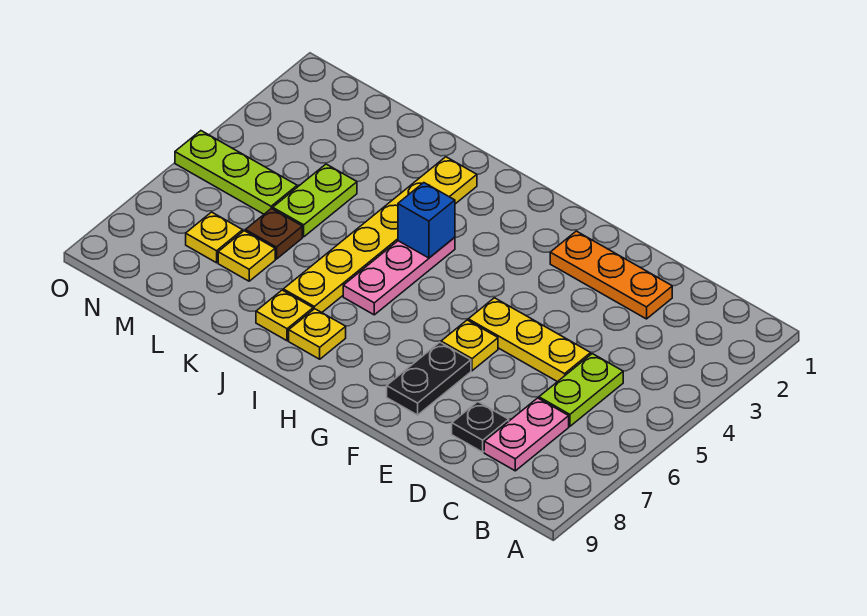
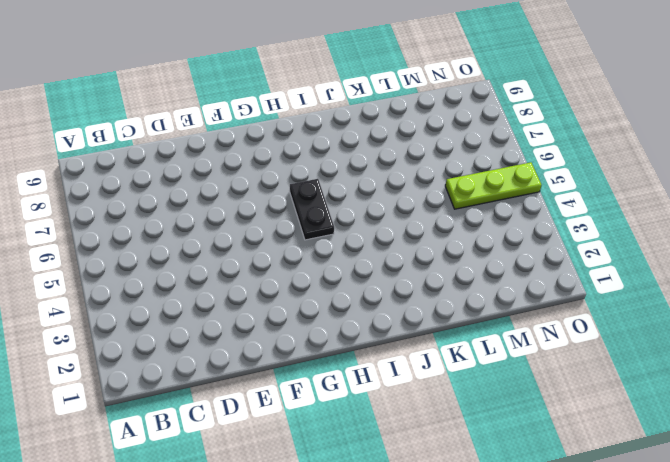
black plate H5:H6 level 1 -> black plate F7:F8 level 1
none -> lime plate C5:C6 level 1
none -> pink plate C7:C8 level 1
none -> orange plate D2:F2 level 1

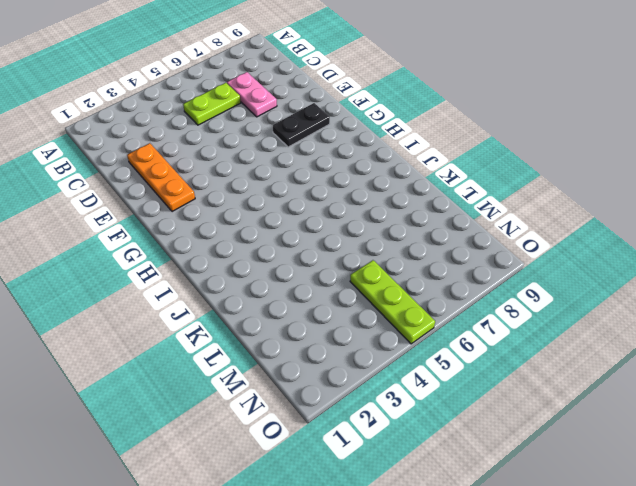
pink plate C7:D7 level 1 -> pink plate C7:C8 level 1
none -> yellow plate D5:F5 level 1
none -> black plate D8 level 1
none -> yellow plate F6 level 1

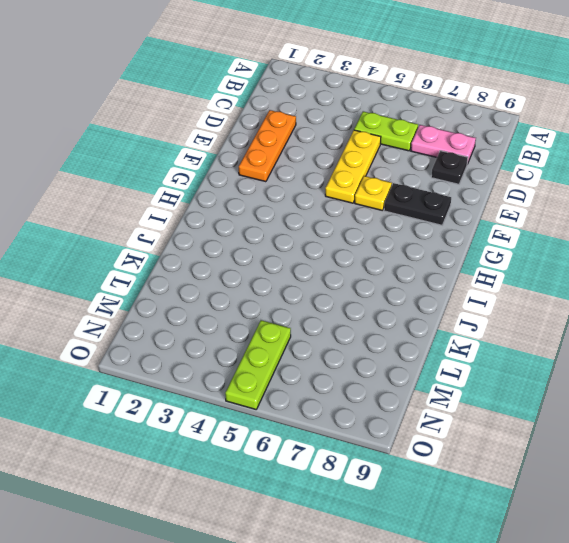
none -> pink plate I4:I6 level 1
none -> yellow plate I8 level 1
none -> yellow plate J2:J7 level 1

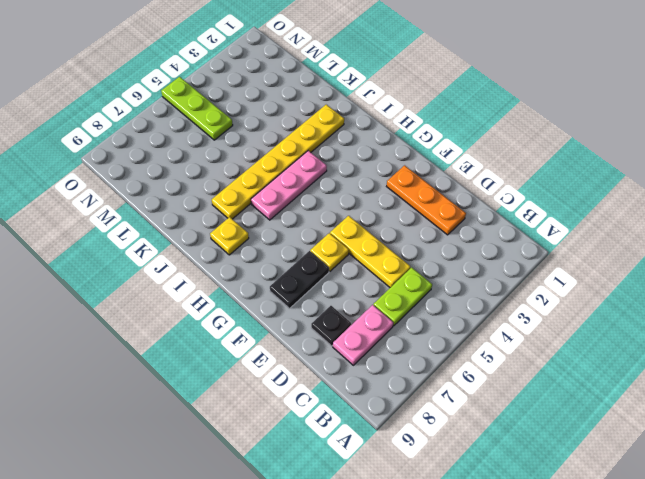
none -> yellow plate J8 level 1
none -> lime plate L4:L5 level 1
none -> brown plate L6 level 1

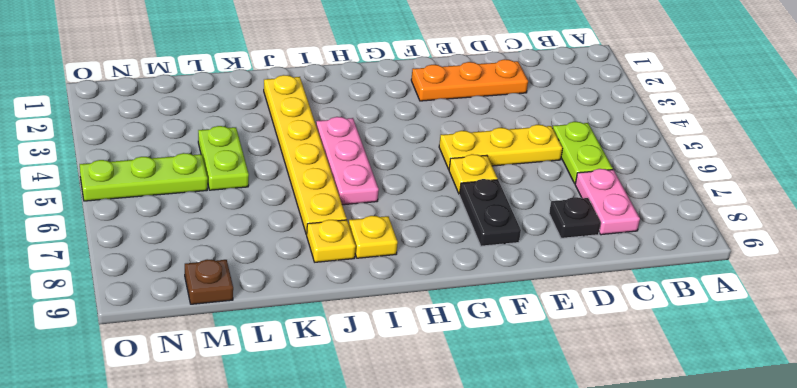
brown plate M9 level 1 -> brown plate L6 level 1
none -> yellow plate L7 level 1
none -> yellow plate M7 level 1
none -> blue brick I4 level 2

